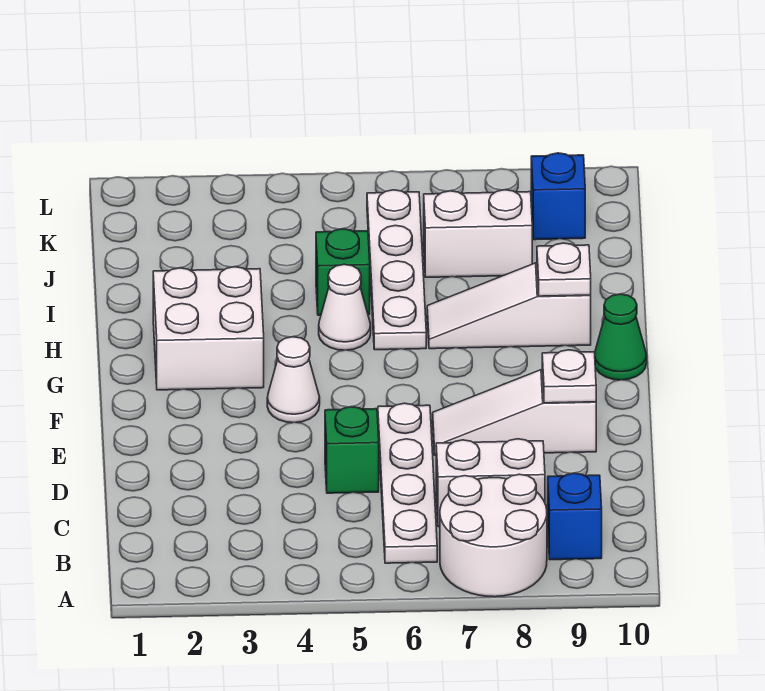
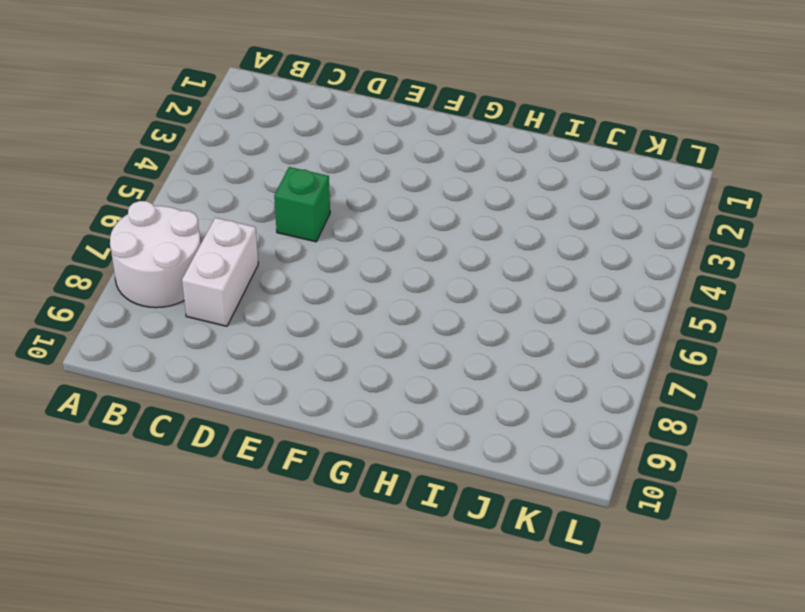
none -> white plate B6:E6 level 1
none -> blue brick B9 level 1
none -> white slope E7:E9 level 1 top 9

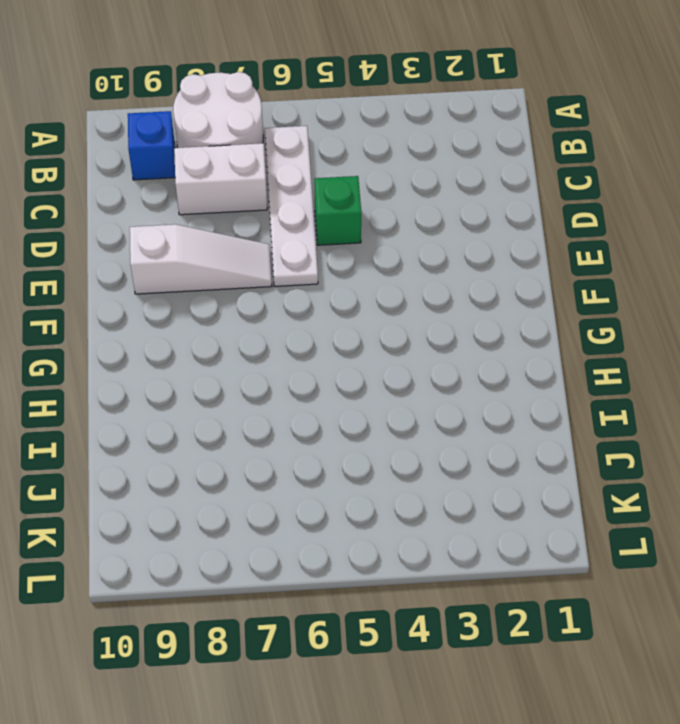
none -> white cone F4 level 1
none -> white brick G2:H3 level 1
none -> green cone G10 level 1

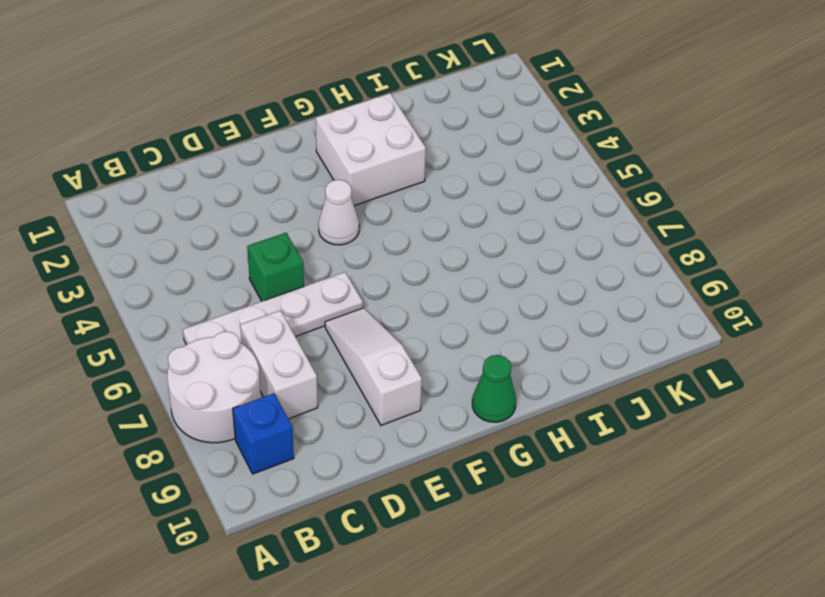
none -> white cone H5 level 1
none -> white plate H6:K6 level 1
none -> white slope H7:H9 level 1 top 9

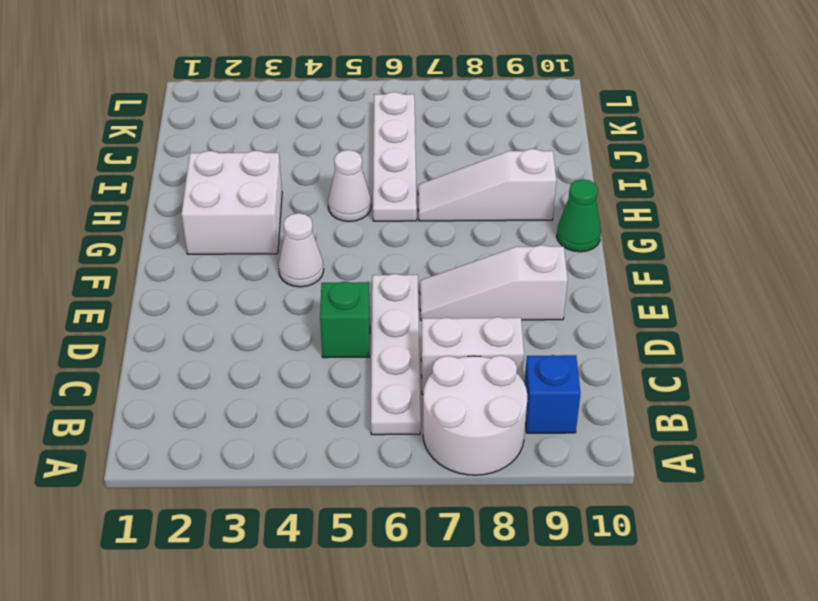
none -> green brick I5 level 1
none -> white brick J7:J8 level 1
none -> blue brick K9 level 1

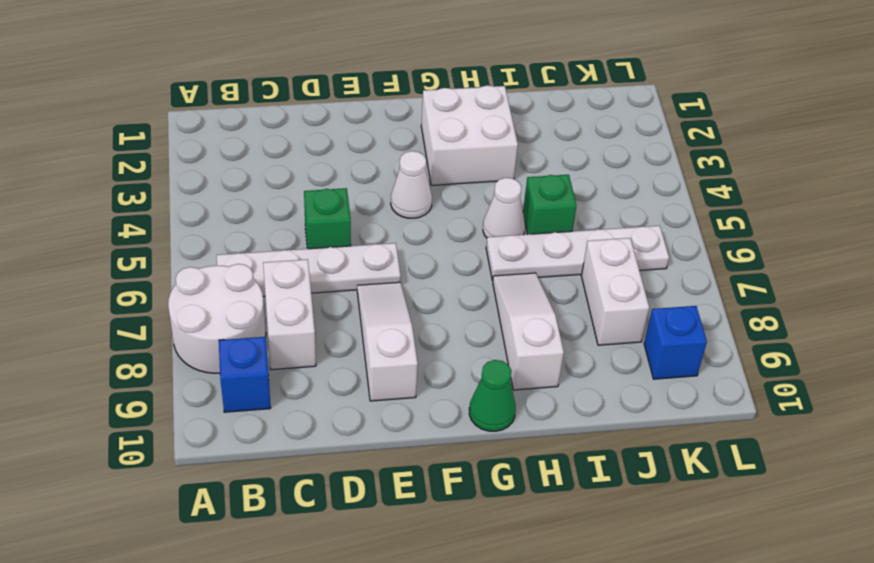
none -> white plate E9 level 2
none -> white plate H9 level 2

